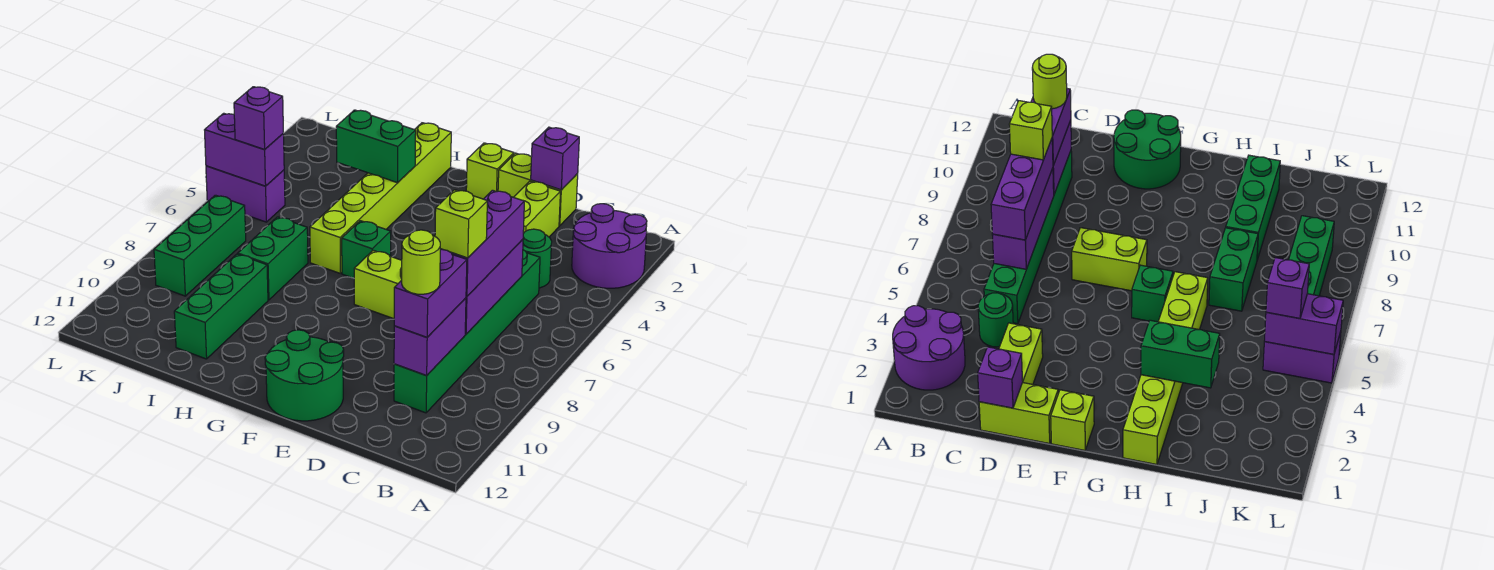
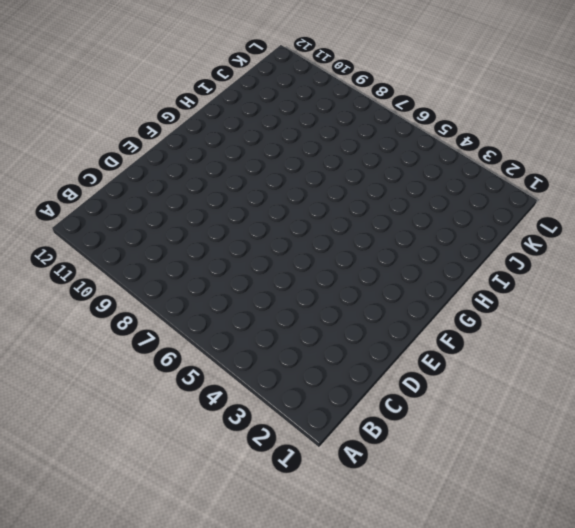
none -> purple round brick A2:B3 level 1
none -> green round brick C4 level 1
none -> green brick C5:C10 level 1

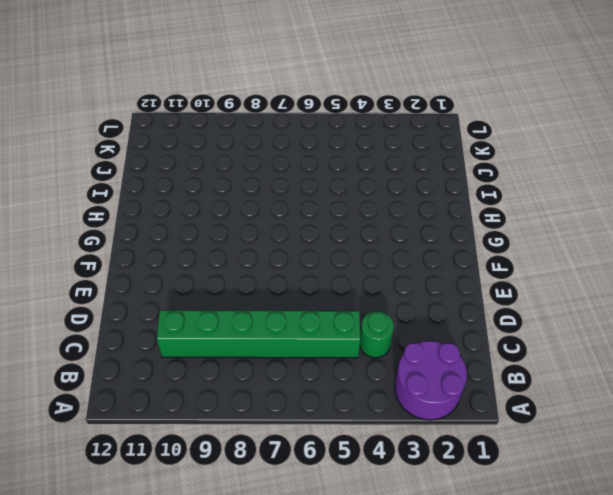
none -> lime brick D1:E1 level 1
none -> lime brick D2:D3 level 1
none -> lime brick E7:F7 level 1

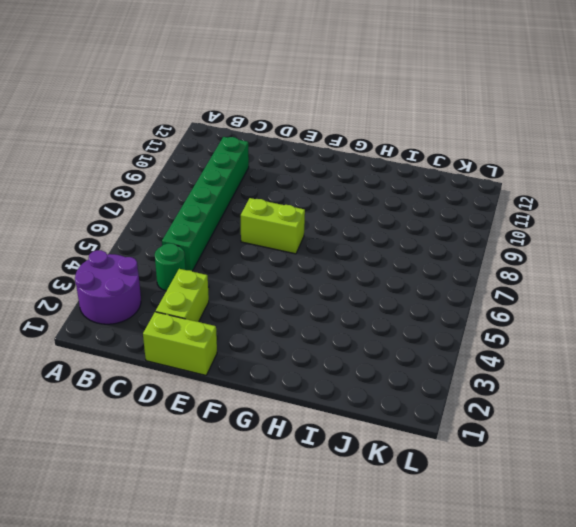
none -> green round brick E11:F12 level 1
none -> lime brick F1 level 1
none -> green brick G6 level 1

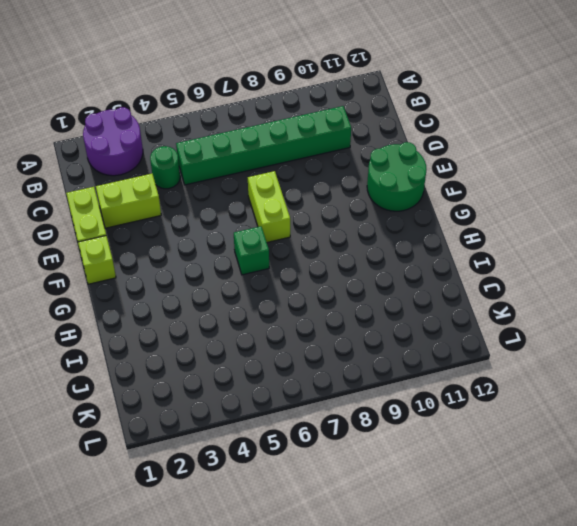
none -> lime brick H1:H6 level 1
none -> green brick I7:I8 level 1
none -> green brick I9:I11 level 1

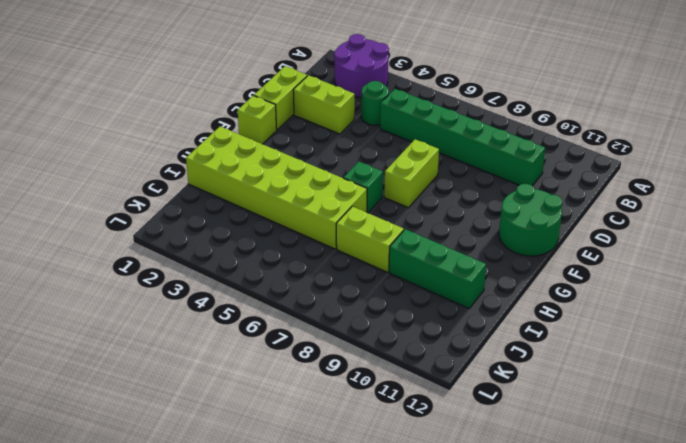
lime brick H1:I6 level 1 -> lime brick H1:H6 level 1
lime brick I7:I8 level 1 -> green brick I7:I8 level 1
none -> purple brick K5:L5 level 1
none -> green brick K7:K9 level 1
none -> purple brick C6:C8 level 2

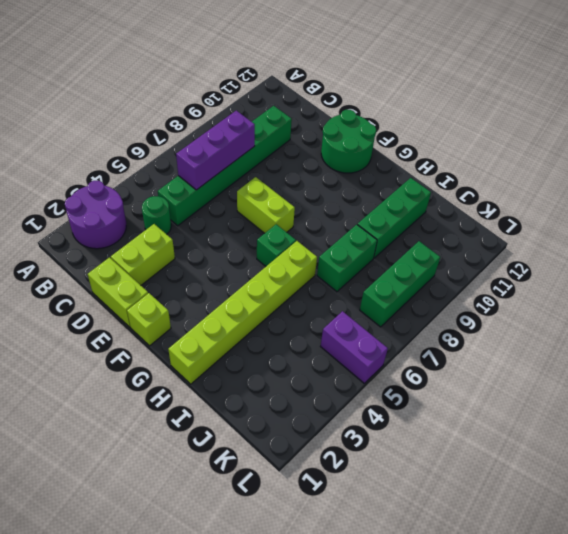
none -> purple brick C9:C10 level 2
none -> purple brick D1 level 2
none -> green brick H3:I3 level 2

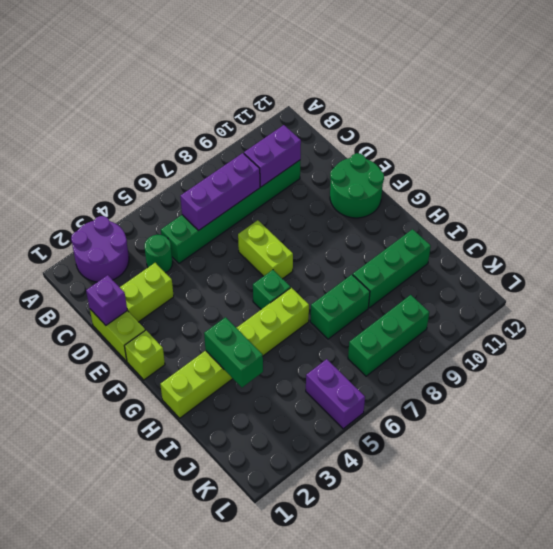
none -> purple brick K5:L5 level 2
none -> purple brick C6:C8 level 3
none -> purple brick C9:C10 level 3

